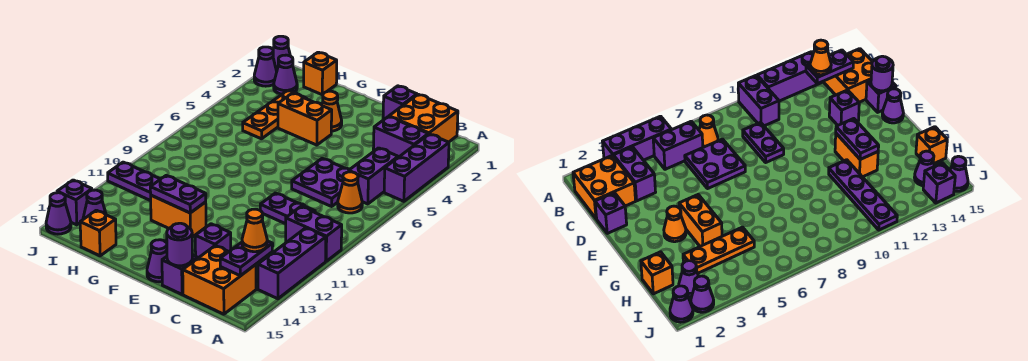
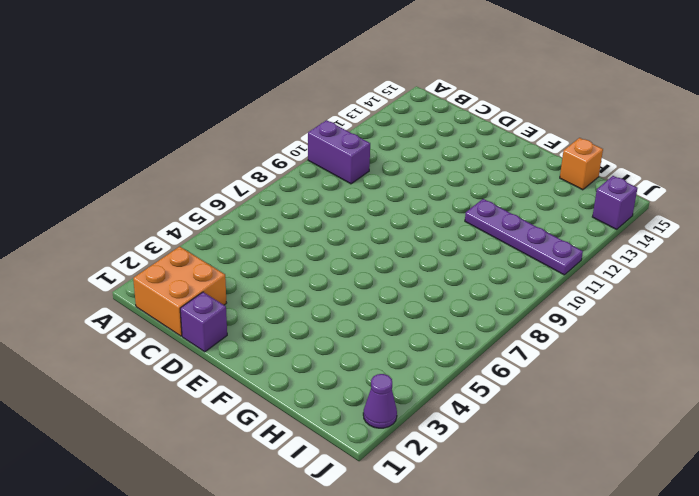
none -> purple brick A3:A5 level 1
none -> purple brick A11:A13 level 1
none -> purple brick B3:C3 level 1
none -> purple brick B5:B6 level 1

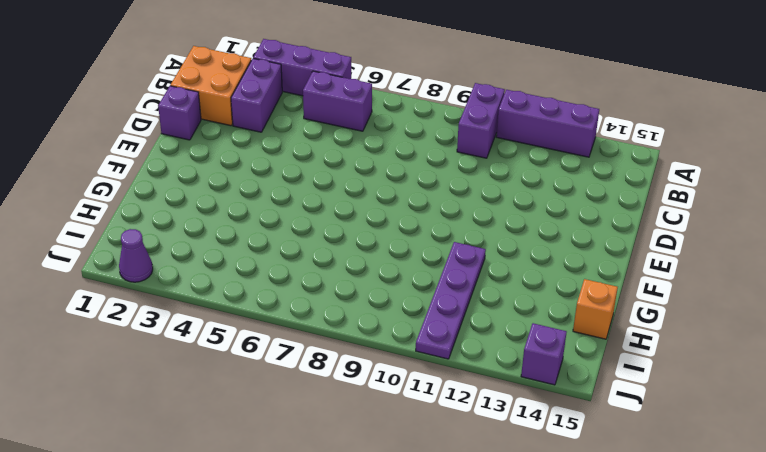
none -> orange cone B7 level 1
none -> orange brick B14:C15 level 1
none -> purple plate C6:D7 level 1
none -> purple plate C9:D9 level 1

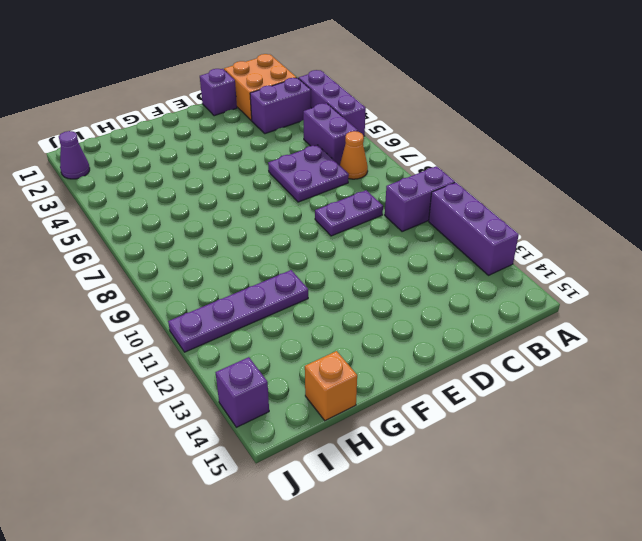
none -> orange brick B14:C15 level 1
none -> purple brick D13 level 1
none -> purple brick D15 level 1
none -> purple cone E15 level 1

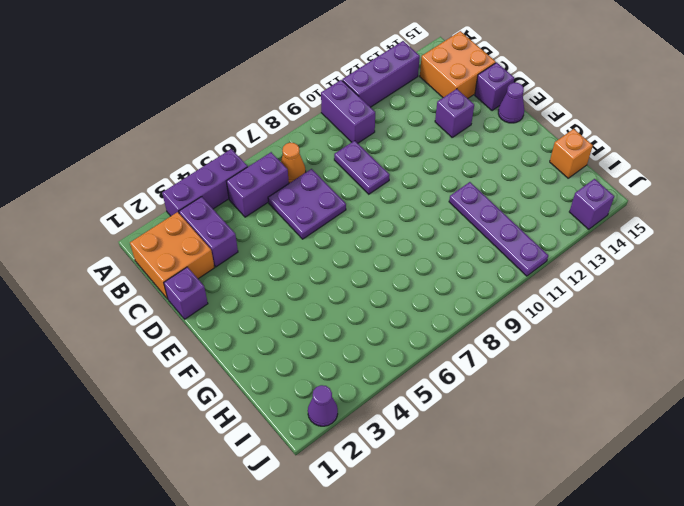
none -> orange cone F3 level 1
none -> orange brick F4:G4 level 1
none -> orange brick F12:G12 level 1
none -> orange brick H1 level 1

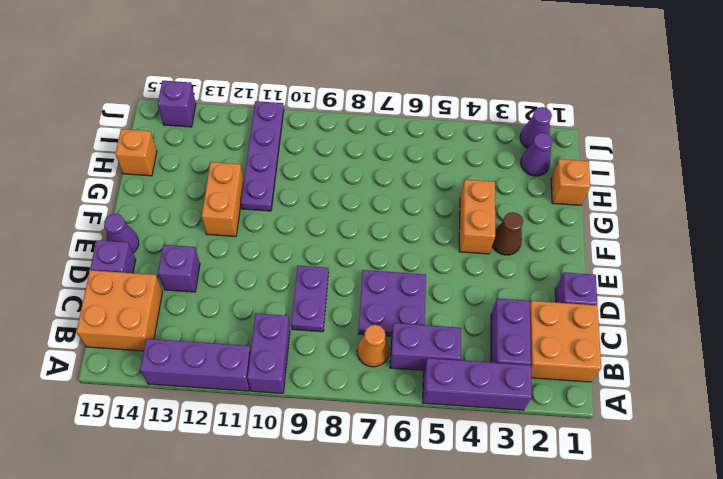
brown cone F3 level 1 -> orange cone F3 level 1
none -> orange plate H3:H5 level 1
none -> purple cone I14 level 1
none -> purple cone J1 level 1
none -> purple cone J15 level 1

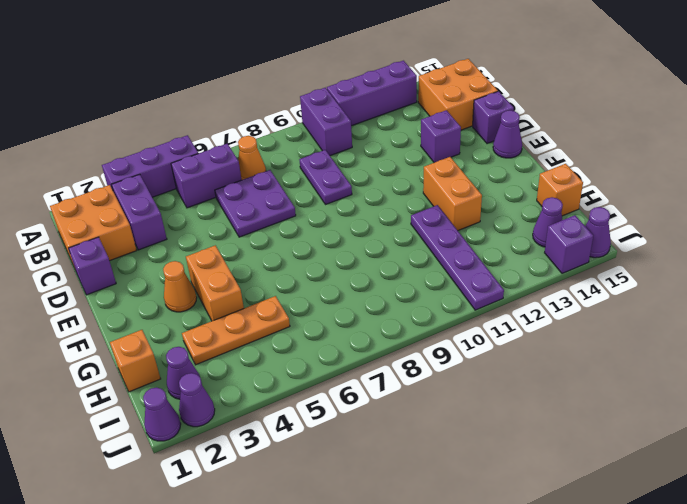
none -> purple plate B13:B14 level 2
none -> purple round brick D15 level 2
none -> purple plate F12:G12 level 2
none -> orange cone B13 level 3

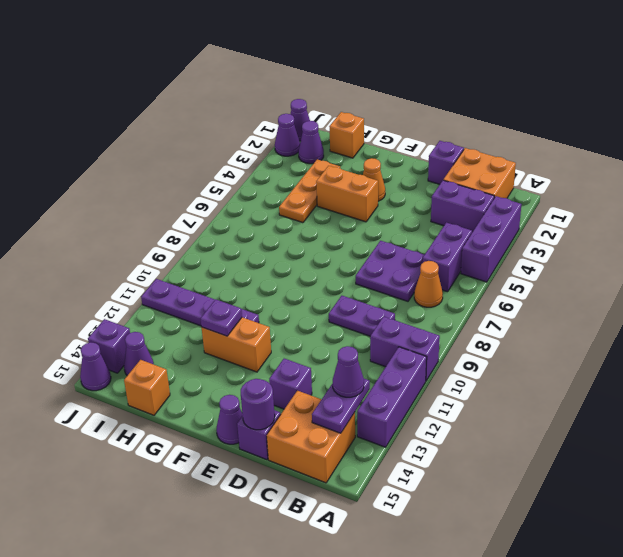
purple cone B13 level 3 -> orange cone B13 level 3
purple plate G12 level 2 -> purple plate F12:G12 level 2

